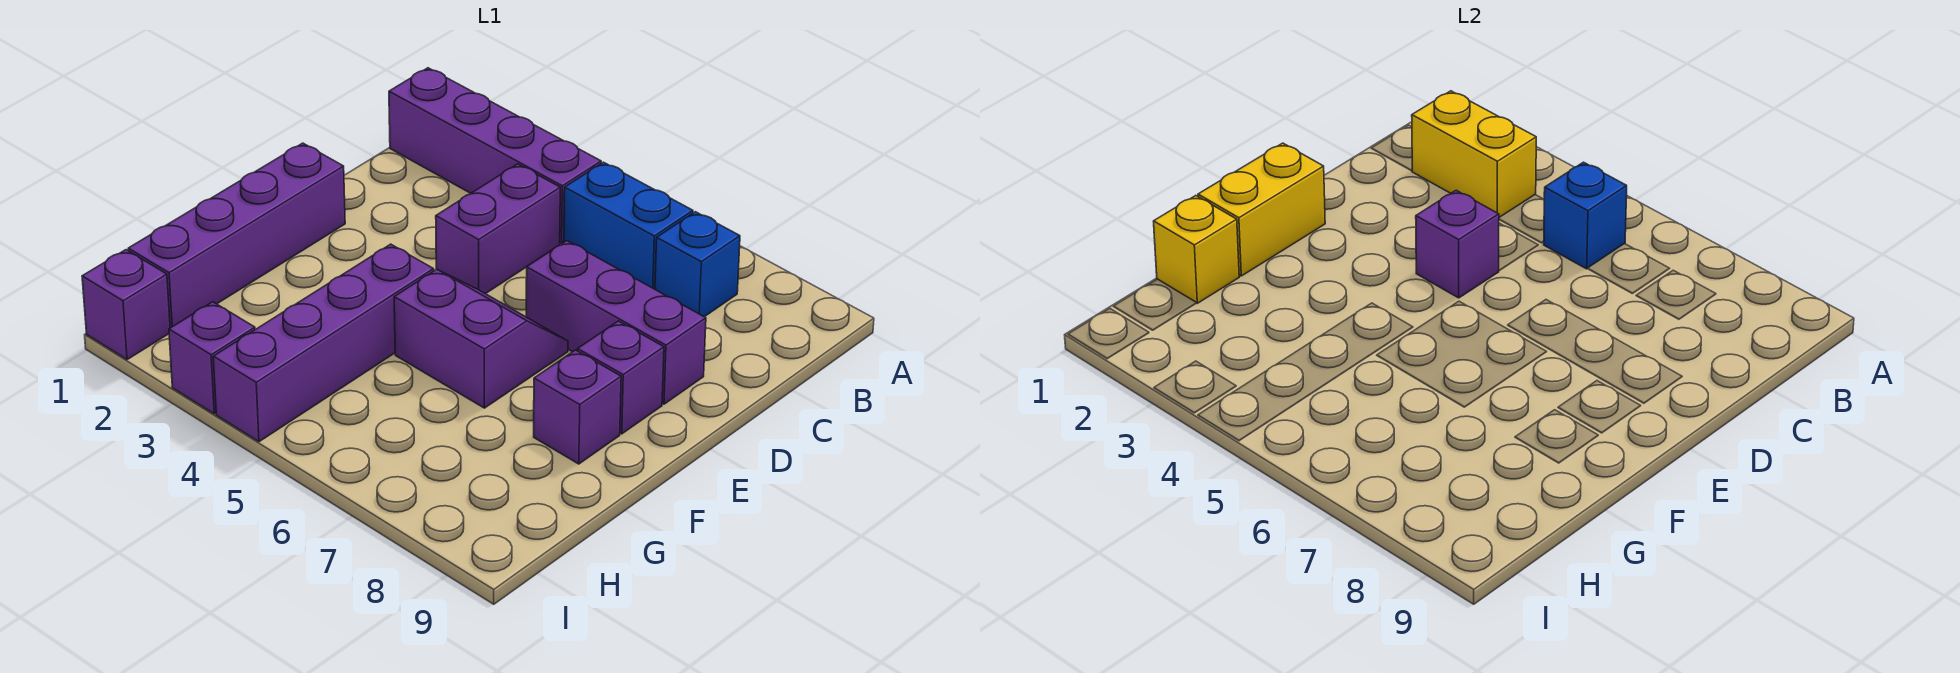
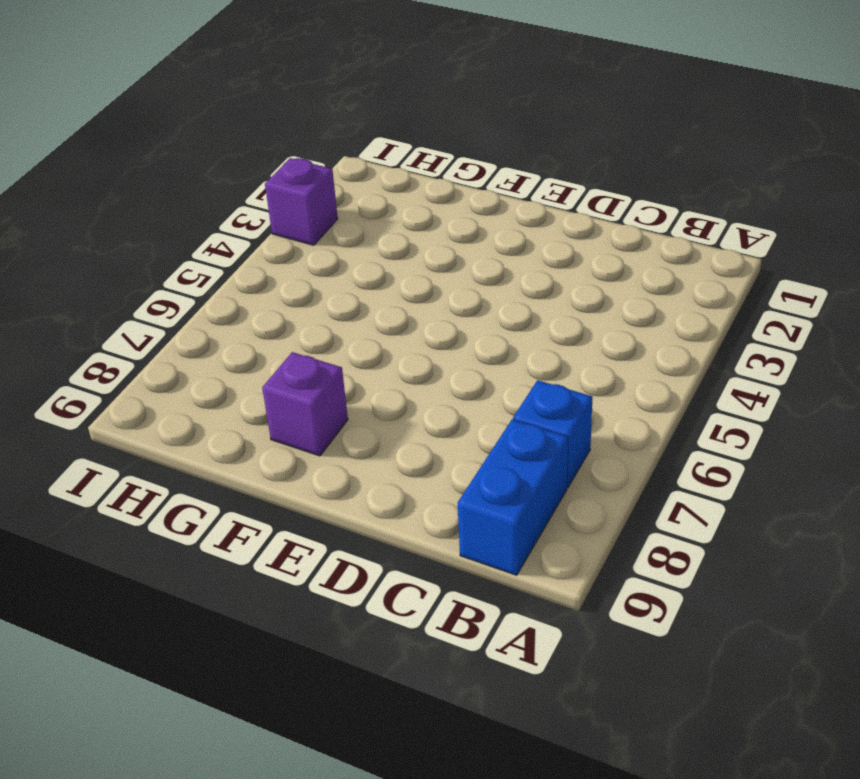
blue brick B8:B9 level 1 -> blue brick B5:B6 level 1
none -> purple brick B1:B4 level 1
none -> purple brick C4:D4 level 1
none -> purple brick D6:D8 level 1

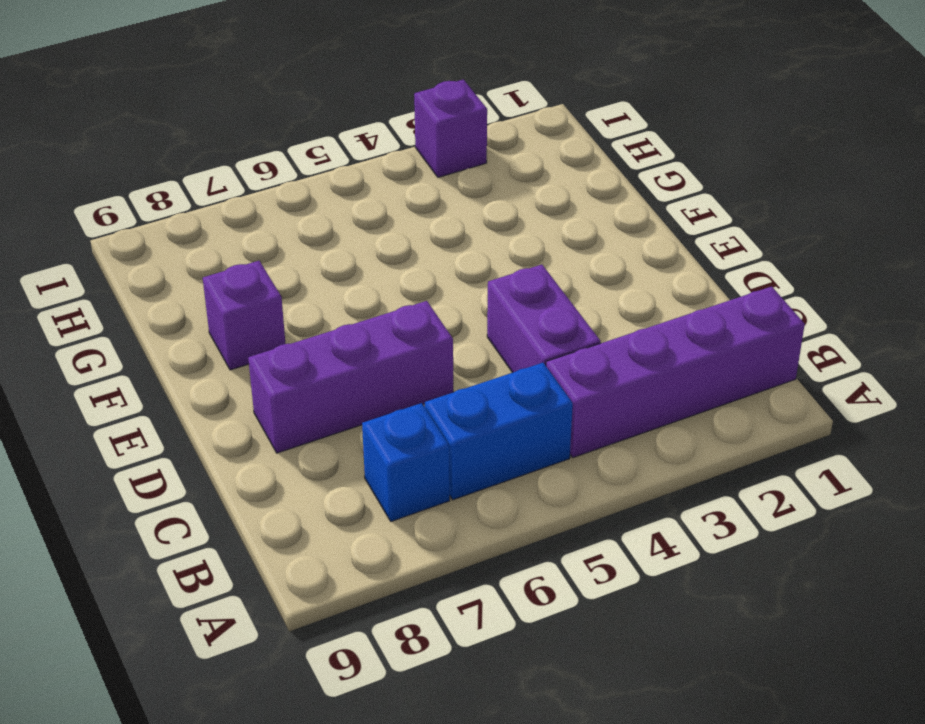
none -> purple brick E1:H1 level 1
none -> purple slope E5:F6 level 1 top F
none -> purple brick E8 level 1

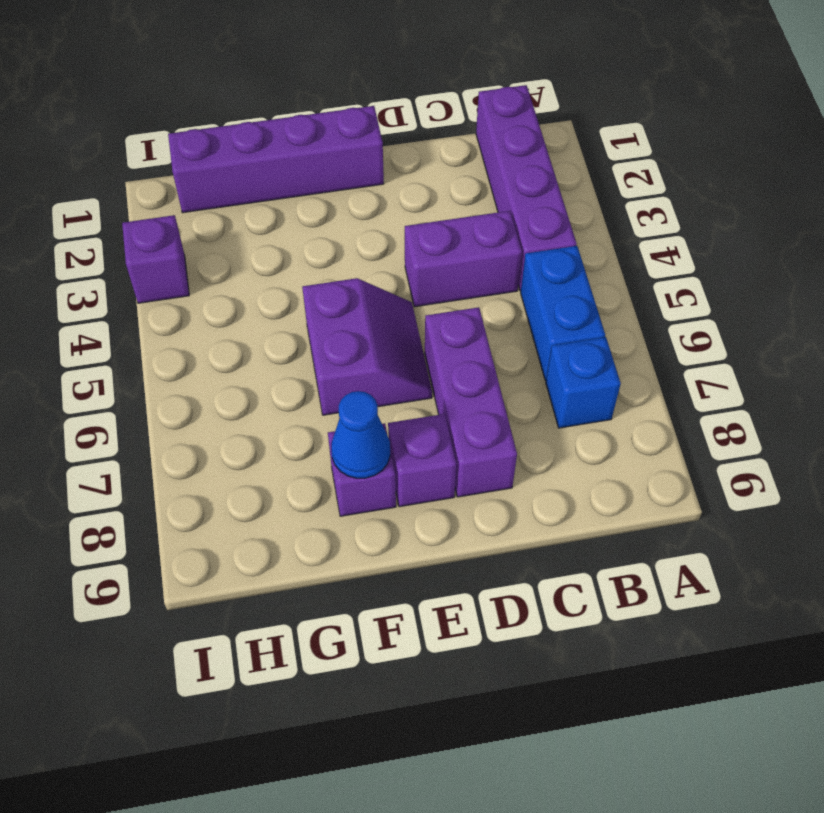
blue cone F8 level 2 -> none
none -> purple brick F4:I4 level 1
none -> purple brick I1 level 1
none -> yellow brick B2:B3 level 2

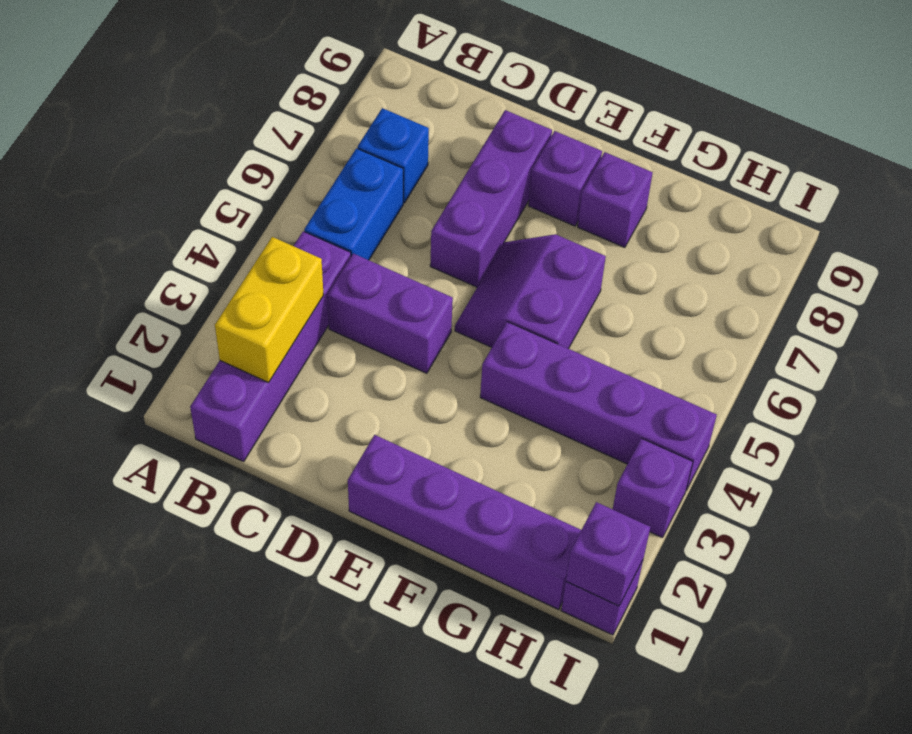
purple brick I1 level 2 -> purple brick D4 level 2
none -> blue brick B5 level 2
none -> yellow brick E1:F1 level 2
none -> yellow brick G1 level 2

